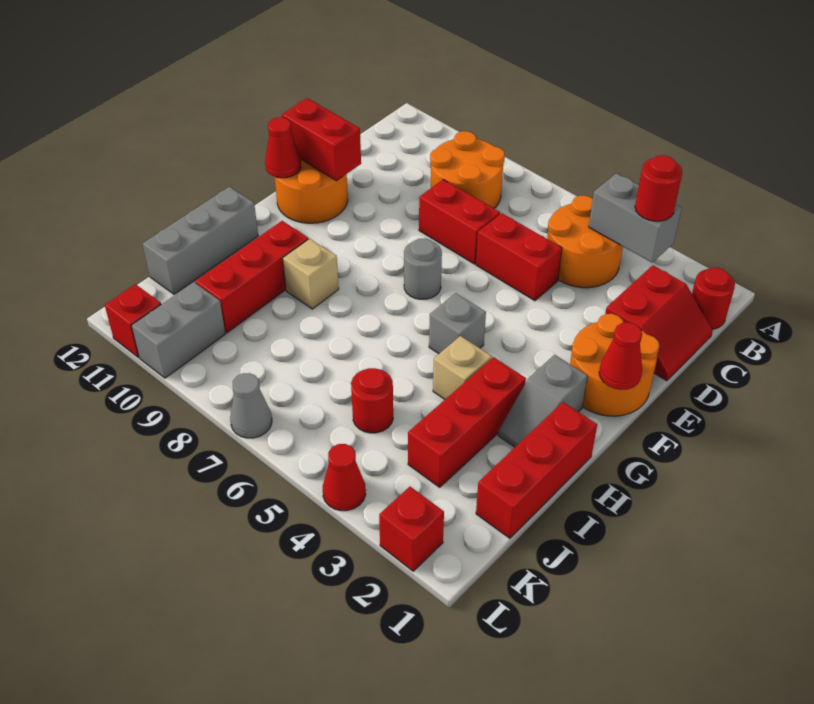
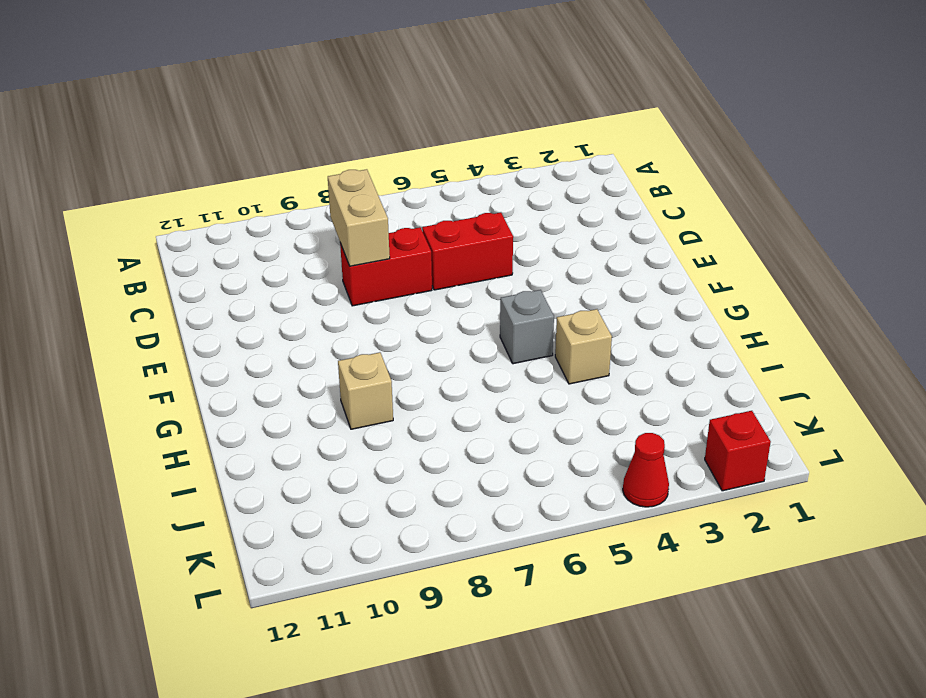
tan brick C8:D8 level 2 -> none
none -> red round brick B1 level 1
none -> orange round brick B4:C5 level 1
none -> orange round brick B8:C9 level 1

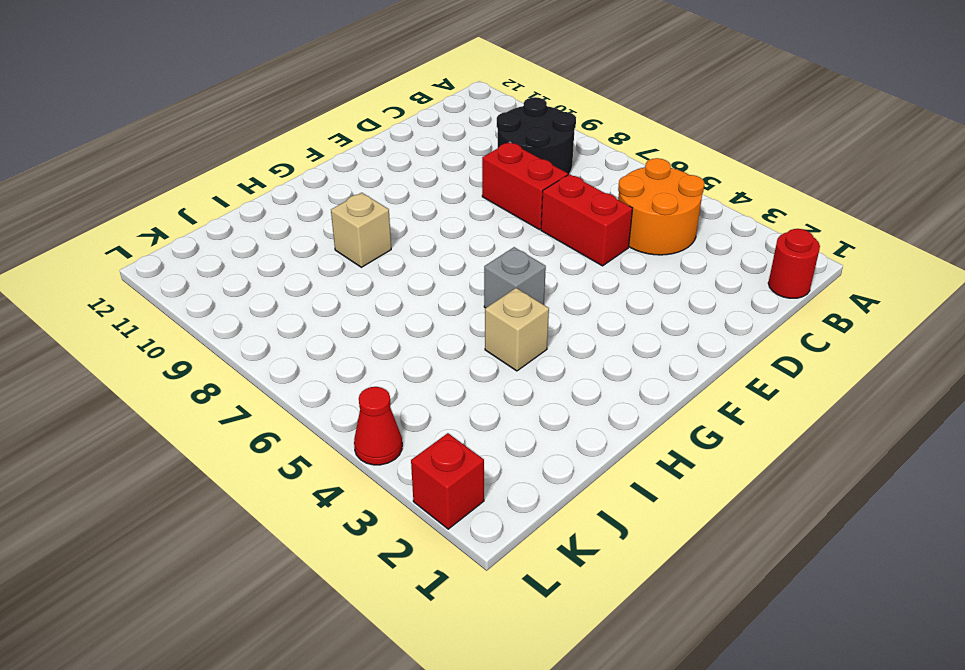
black round brick B8:C9 level 1 -> orange round brick B8:C9 level 1
none -> red slope C1:D2 level 1 top 2
none -> orange round brick E1:F2 level 1
none -> orange round brick E11:F12 level 1

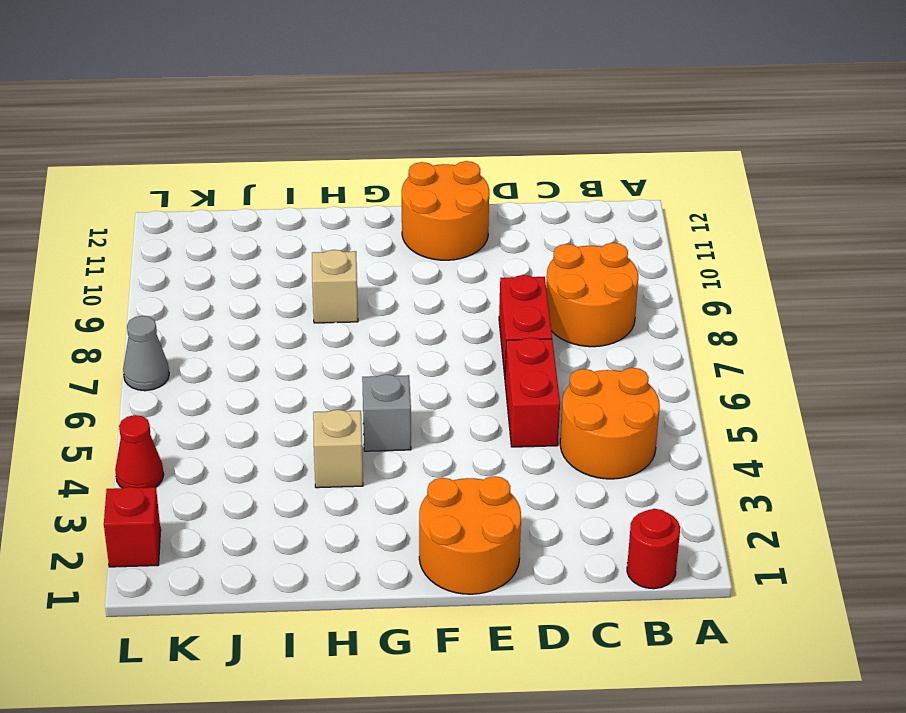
none -> red slope C1:D2 level 1 top 2
none -> grey round brick F7 level 1
none -> grey slope G2:H2 level 1 top G

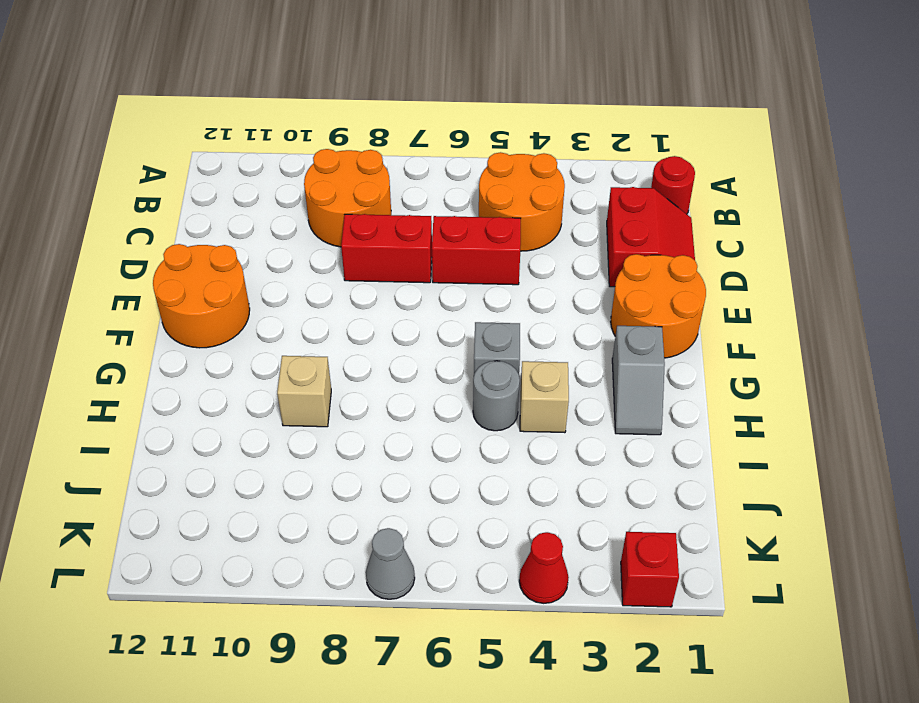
grey round brick H5 level 1 -> grey round brick F7 level 1
none -> red brick H1:J1 level 1
none -> red brick H3:J3 level 1
none -> red brick H10:J10 level 1

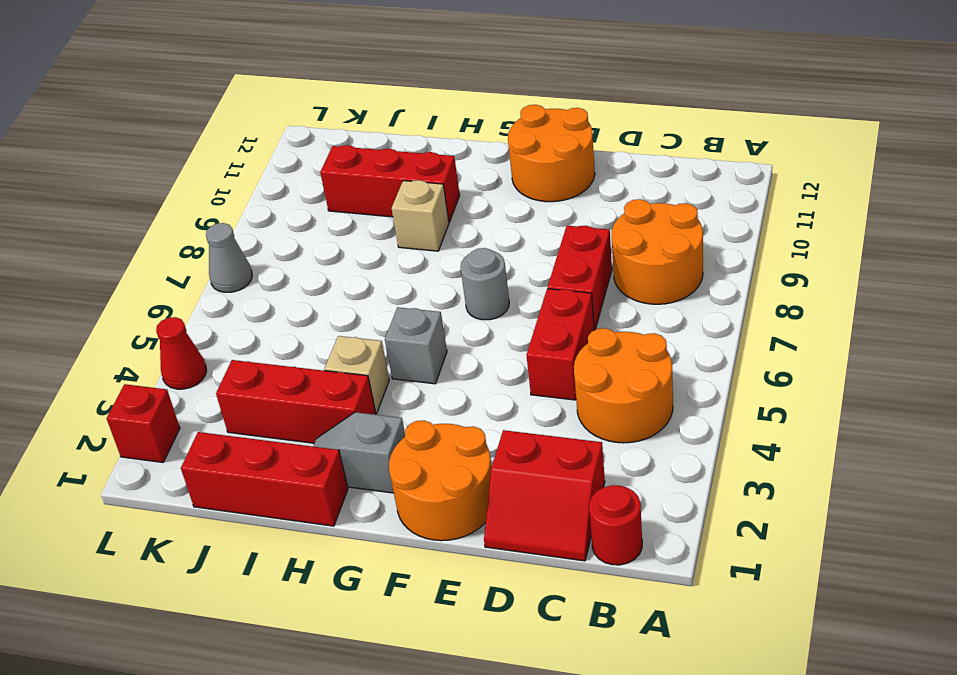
none -> grey brick H12:J12 level 1
none -> red round brick J5 level 1
none -> grey brick K10:L10 level 1

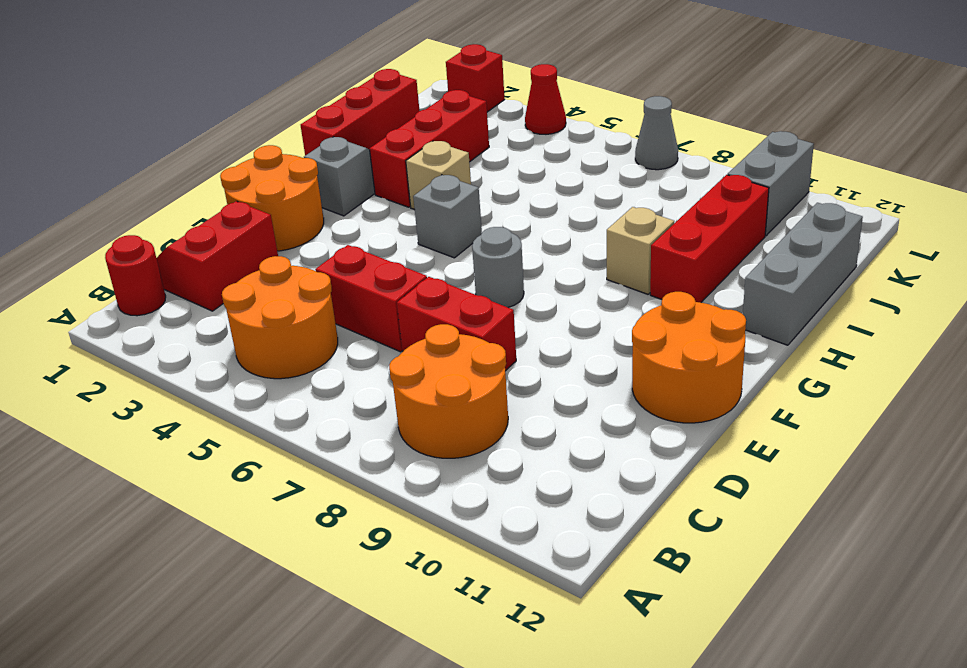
none -> red round brick J5 level 1
none -> red brick L11 level 1
none -> grey brick B3:B4 level 2

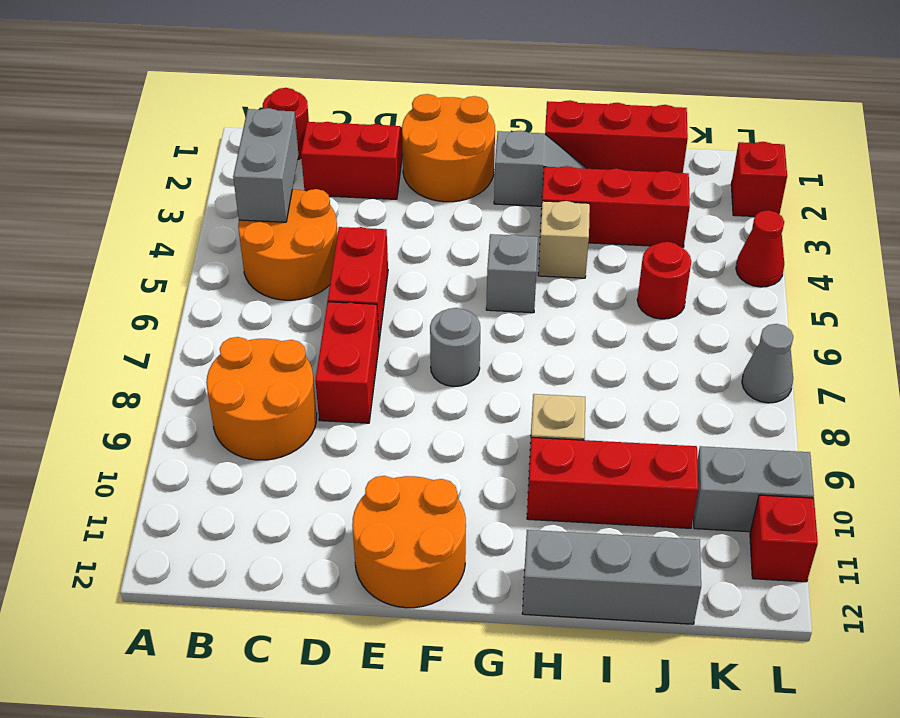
none -> red brick E11:E12 level 2
none -> red cone F1 level 2
none -> red cone F12 level 2

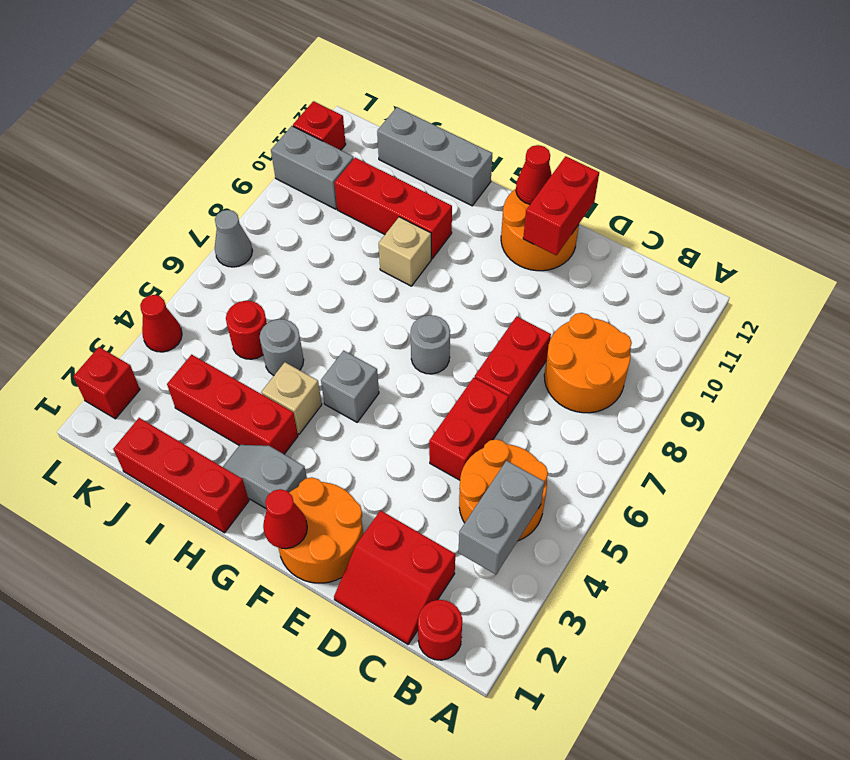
grey round brick I5 level 1 -> none
none -> red round brick B3 level 3

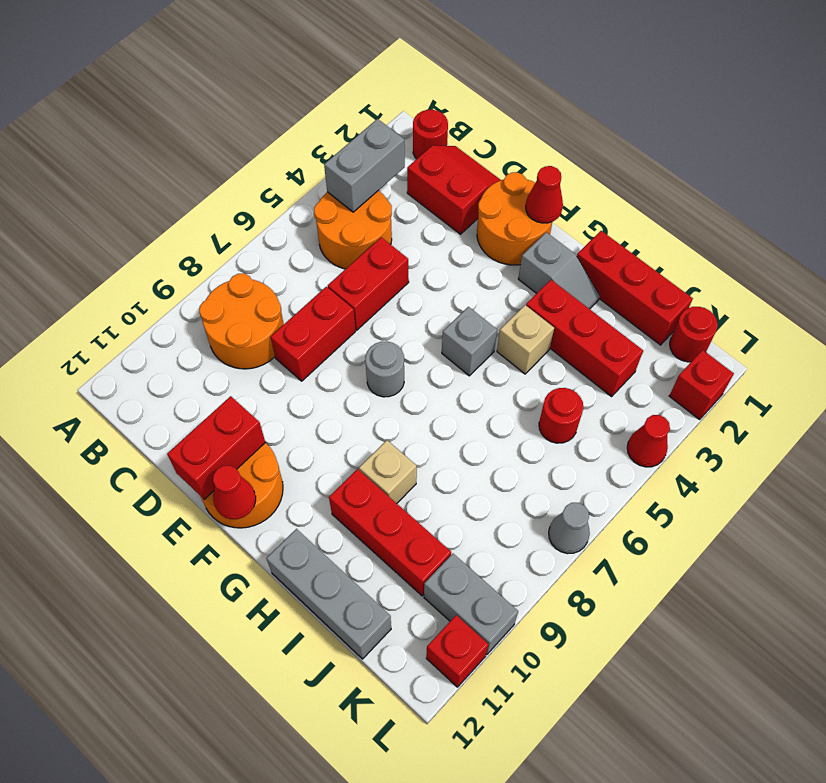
red round brick K1 level 1 -> red round brick B3 level 3

